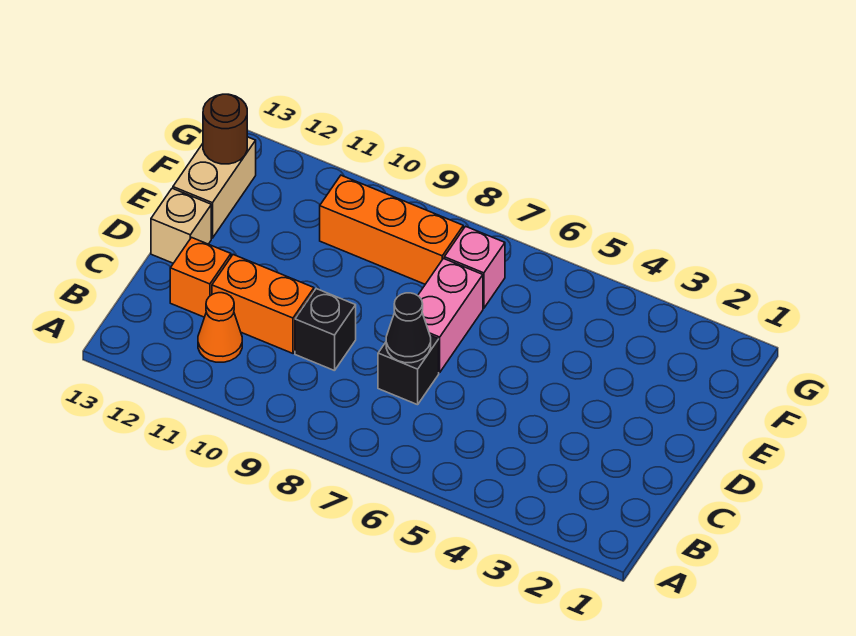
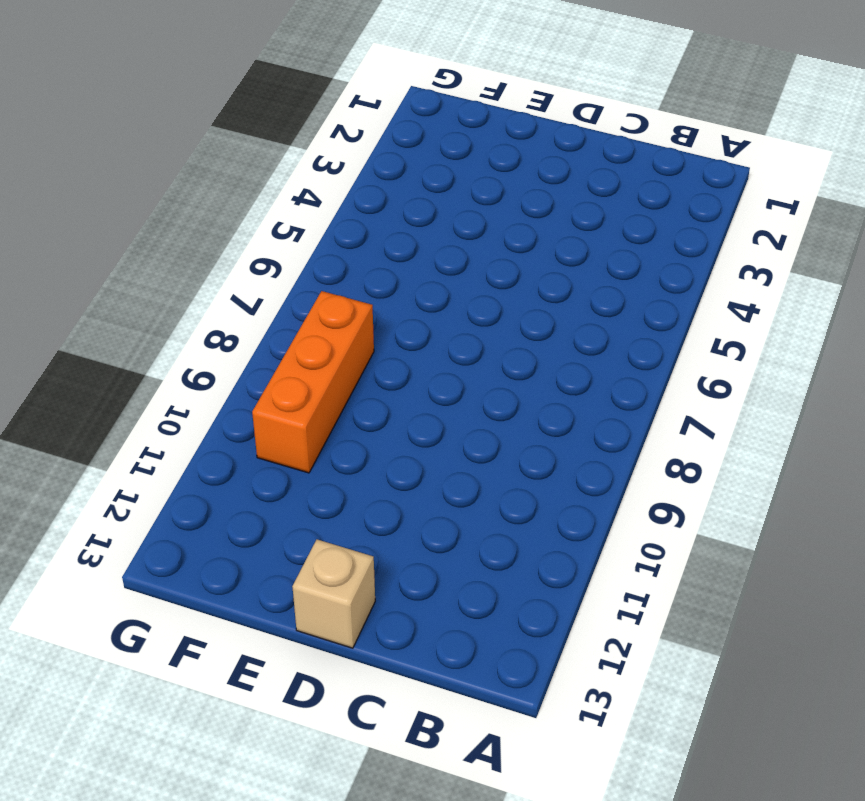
none -> orange cone B11 level 1
none -> black brick C7 level 1
none -> black brick C9 level 1

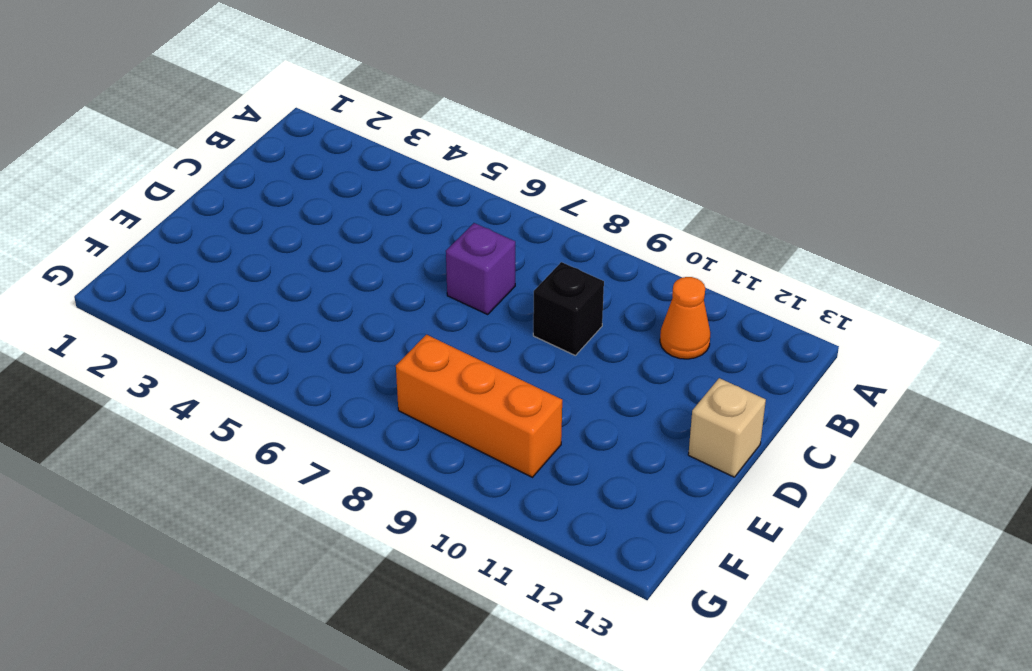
purple brick C7 level 1 -> black brick C7 level 1
none -> orange brick C10:C11 level 1
none -> orange brick C12 level 1
none -> pink brick D7:E7 level 1

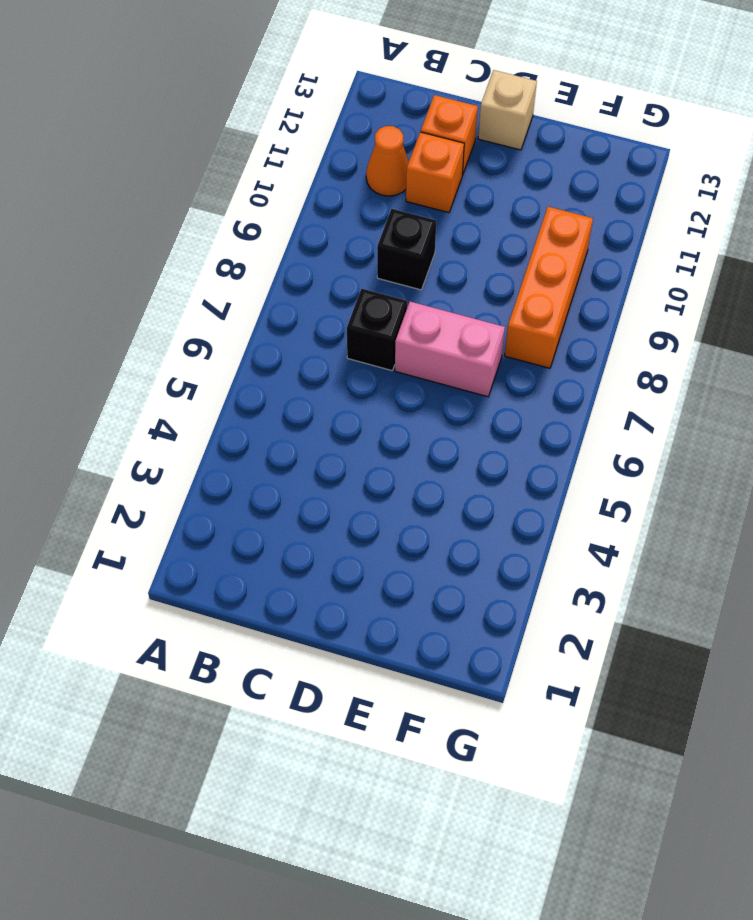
orange brick C11 level 1 -> orange brick C10:C11 level 1
none -> tan brick E13:F13 level 1
none -> pink brick F7 level 1
none -> black cone C7 level 2

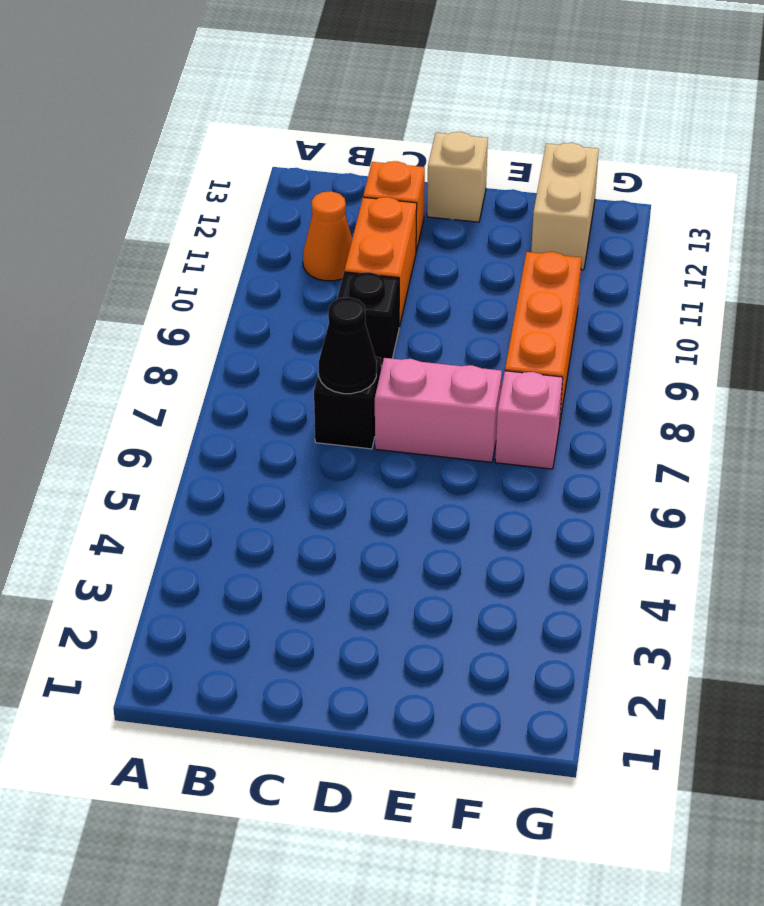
tan brick F12:F13 level 1 -> tan brick E13:F13 level 1
none -> brown round brick F13 level 2

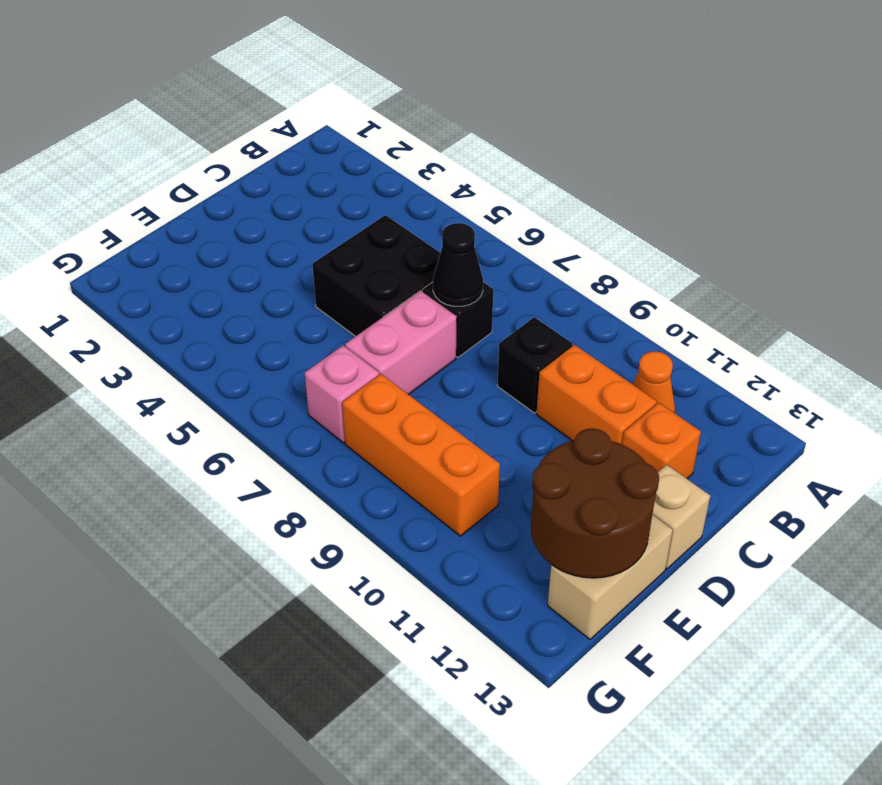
black brick C5:D6 level 1 -> none
brown round brick E12:F13 level 2 -> brown round brick F13 level 2

